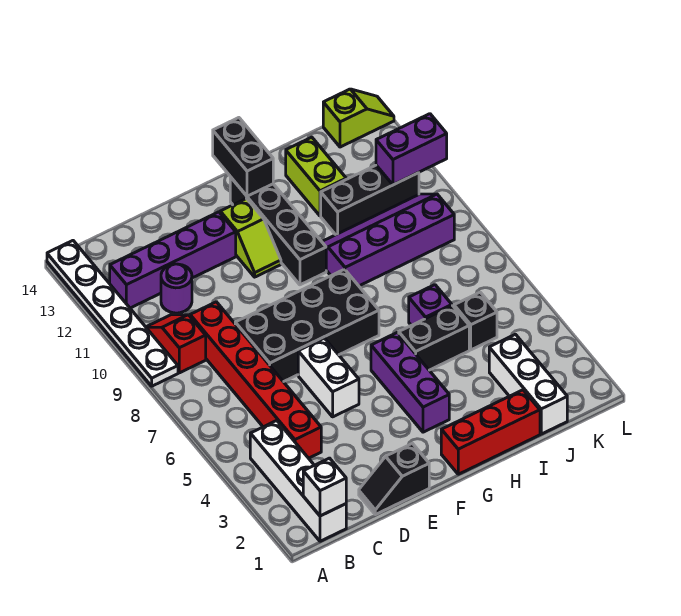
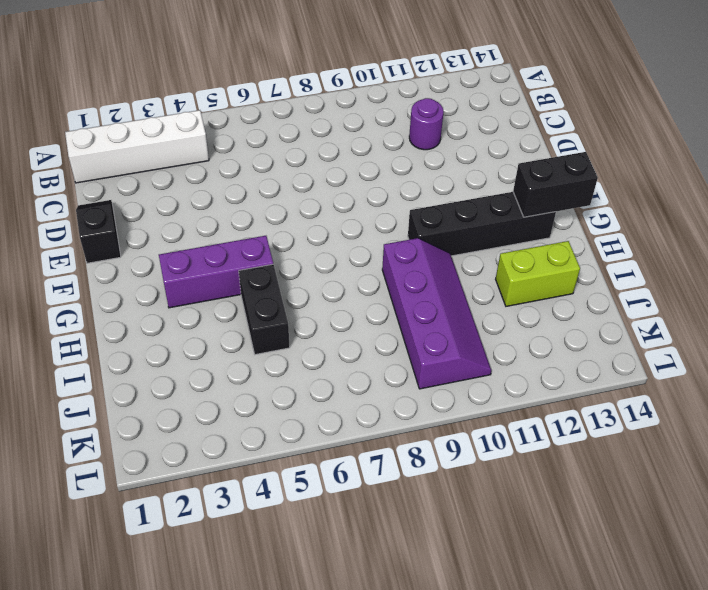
none -> white plate A9:A14 level 1
none -> red slope B9:B10 level 1 top 9
none -> purple brick B12:E12 level 1

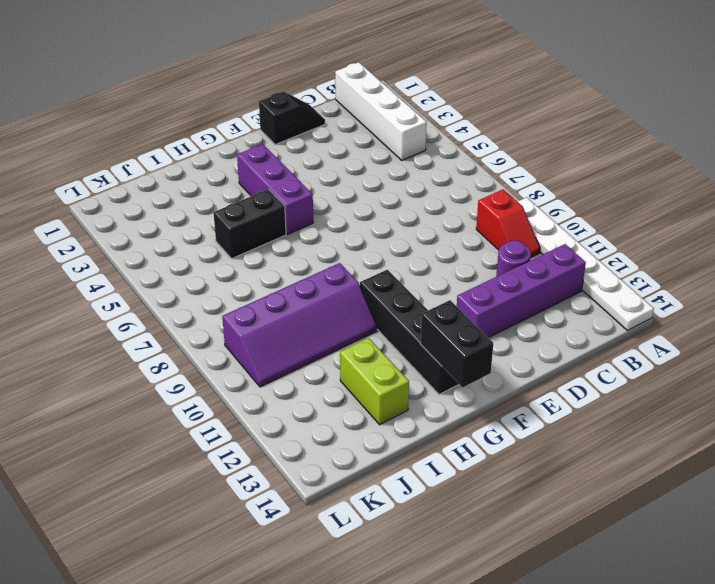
none -> red brick C4:C9 level 1
none -> black brick D7:G8 level 1
none -> white brick E5:E6 level 1

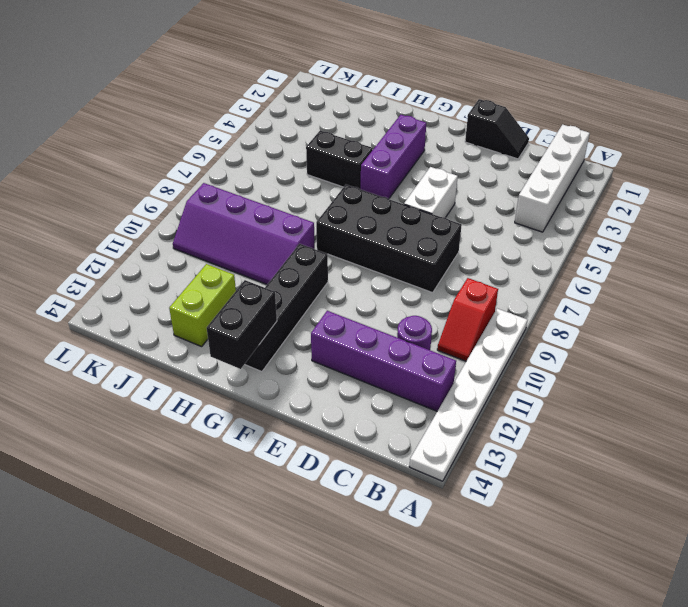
none -> red brick C4:C9 level 1
none -> lime slope F11:F12 level 1 top 12
none -> red brick G1:I1 level 1

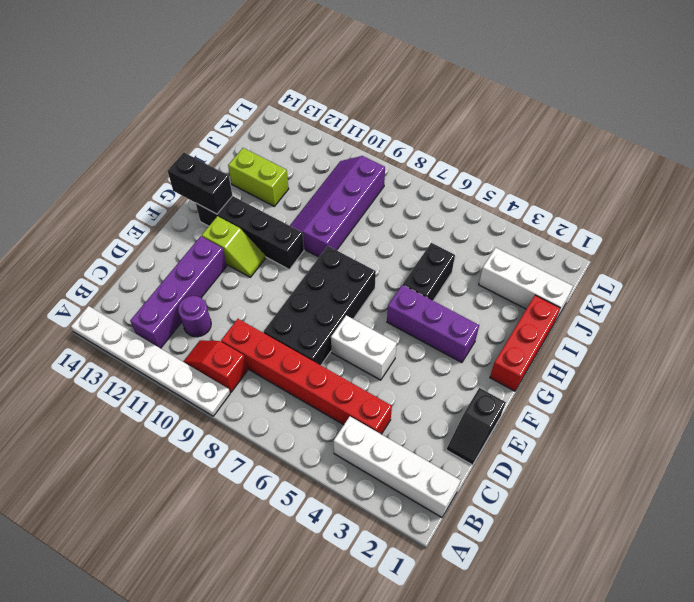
none -> purple brick I6 level 1
none -> black brick I11:K11 level 1
none -> black brick J5 level 1

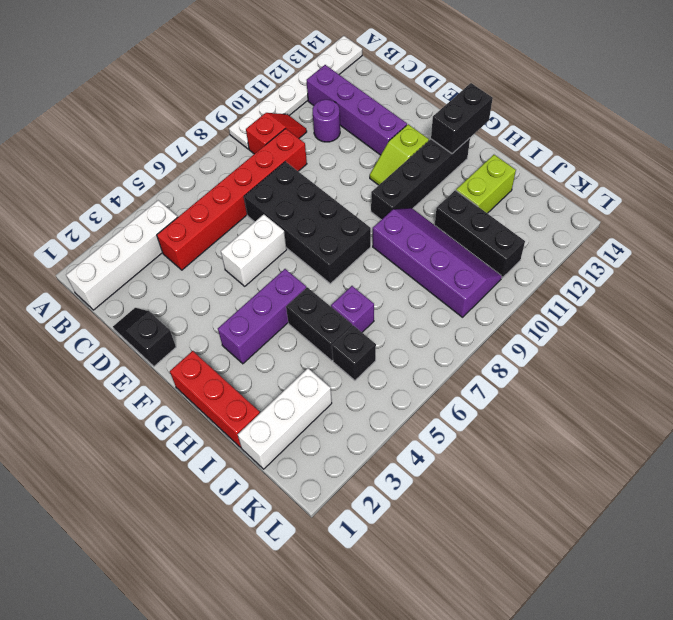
none -> lime slope K14:L14 level 1 top K
none -> white brick B1 level 2
none -> purple brick K11:L11 level 2

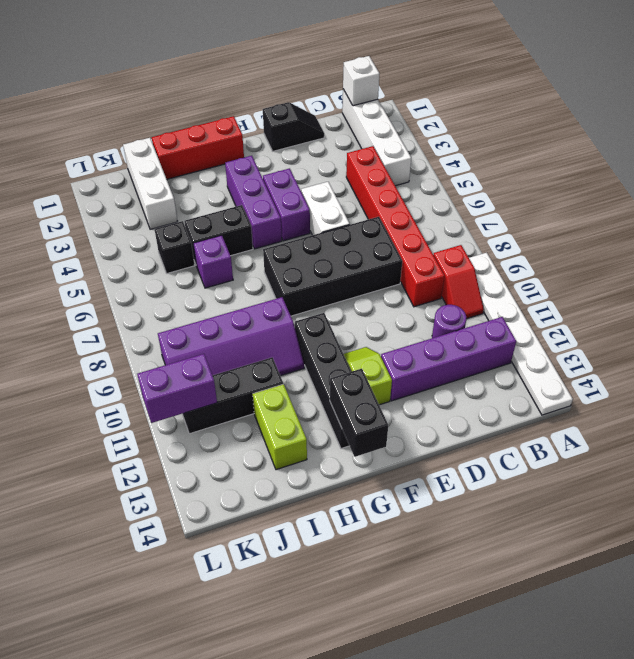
purple brick F4:F5 level 1 -> none
none -> lime slope K14:L14 level 1 top K

